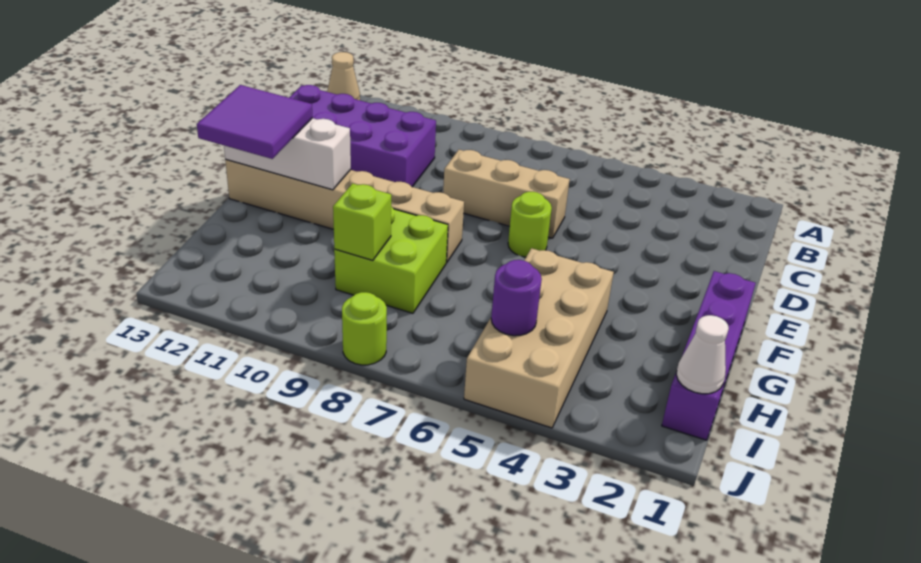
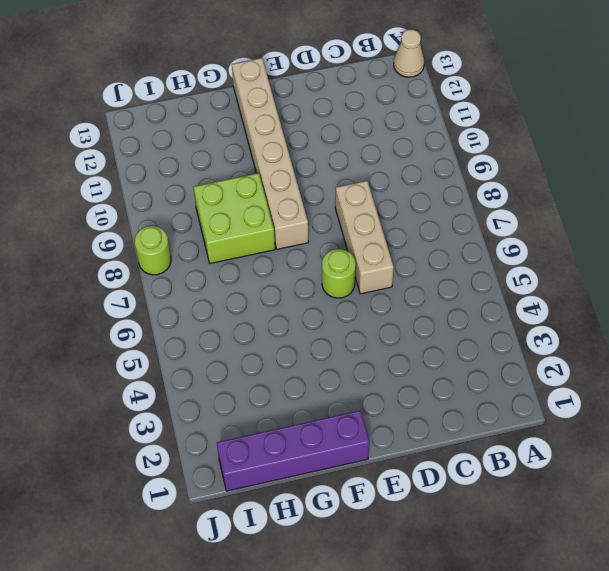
none -> purple brick C10:D13 level 1
none -> tan brick G4:J5 level 1
none -> white brick F11:F13 level 2

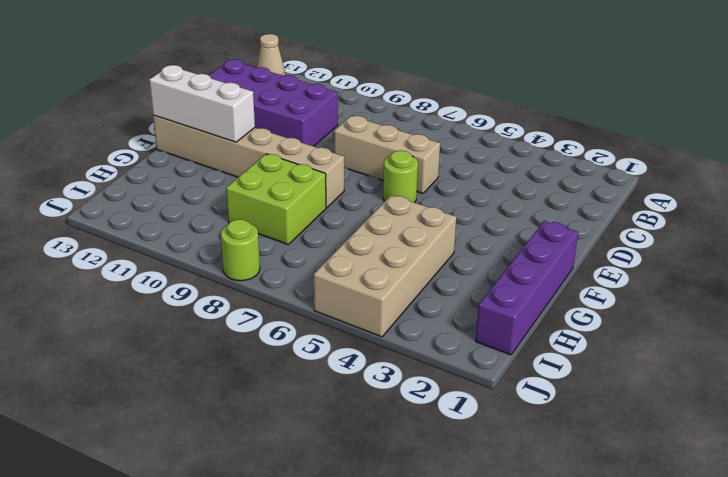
none -> lime brick H9 level 2
none -> white cone I1 level 2
none -> purple round brick I5 level 2

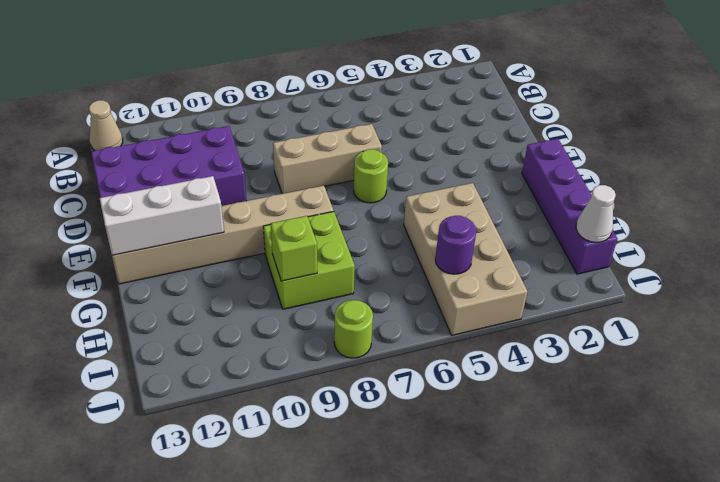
none -> purple tile F12:G13 level 3

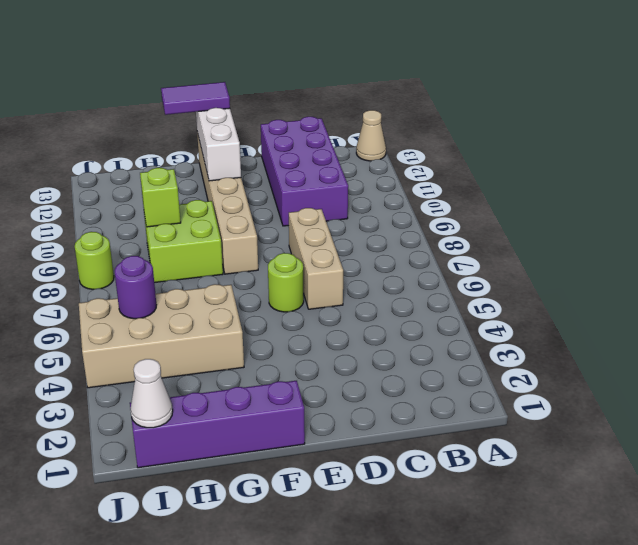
purple tile F13:G13 level 3 -> purple tile F12:G13 level 3

